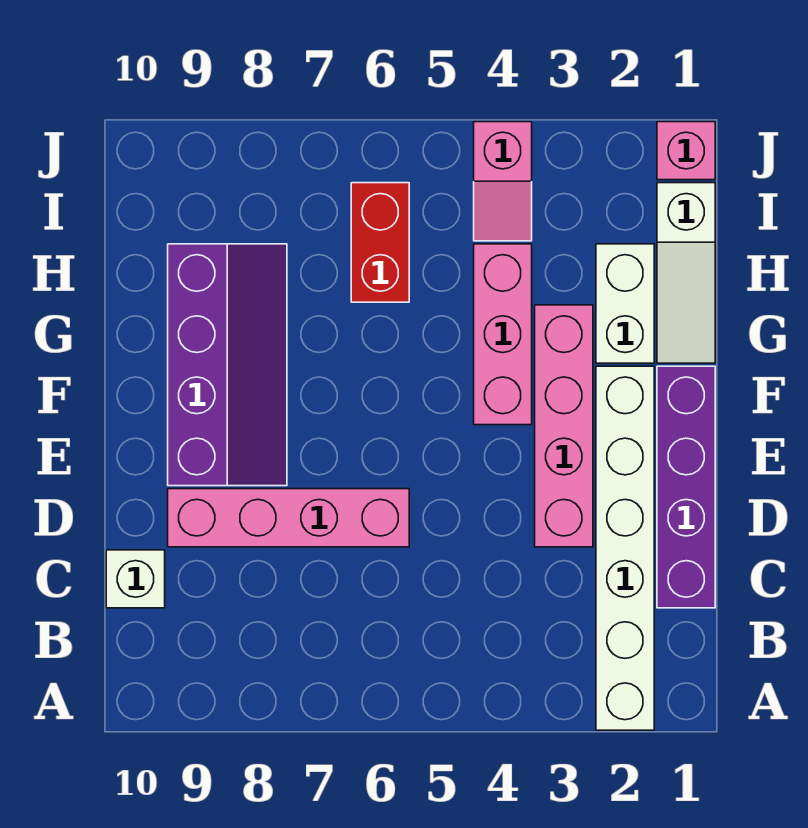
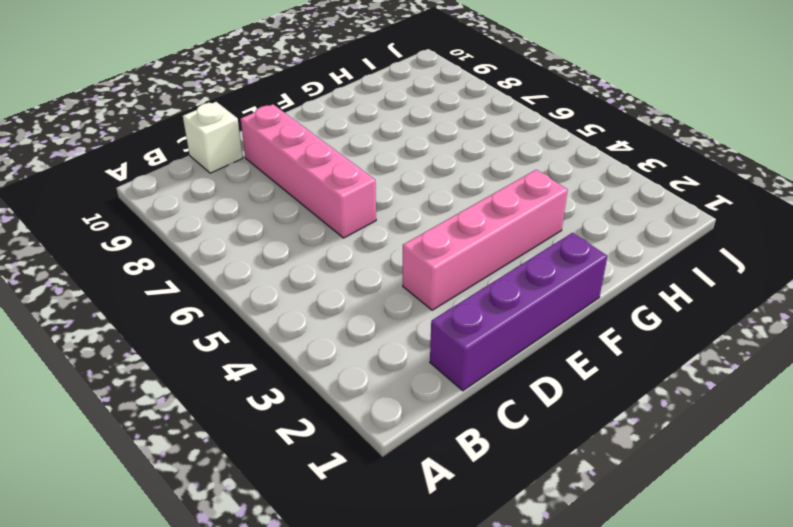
none -> white brick A2:F2 level 1
none -> purple slope E8:H9 level 1 top 9
none -> pink brick F4:H4 level 1

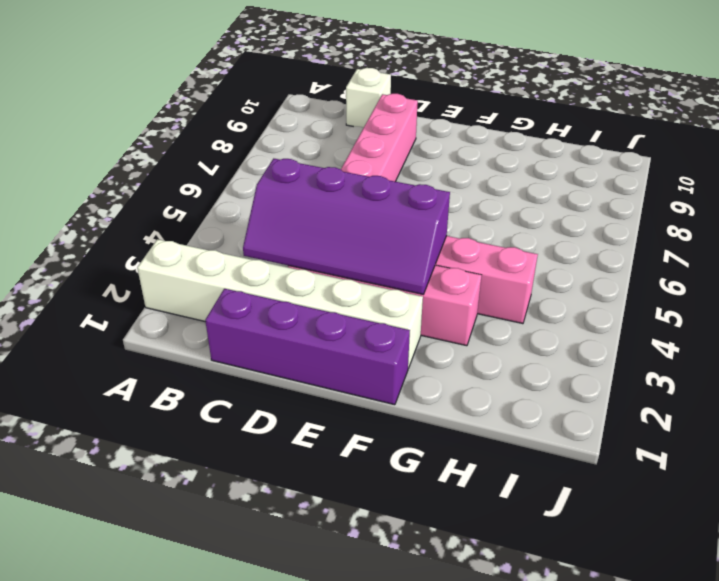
purple slope C3:F4 level 2 top 4 -> purple slope E8:H9 level 1 top 9
none -> white slope G1:I1 level 1 top I
none -> white brick G2:H2 level 1
none -> red brick H6:I6 level 1

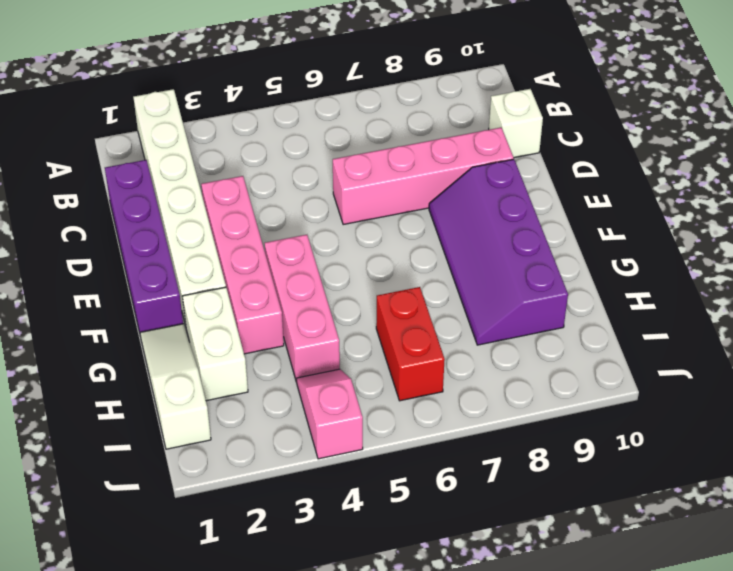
none -> pink brick J1 level 1

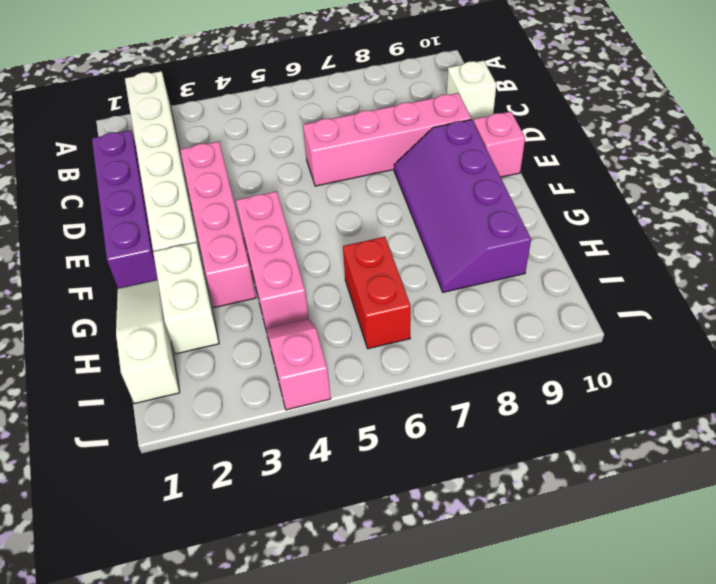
pink brick E10 level 1 -> pink brick J1 level 1

